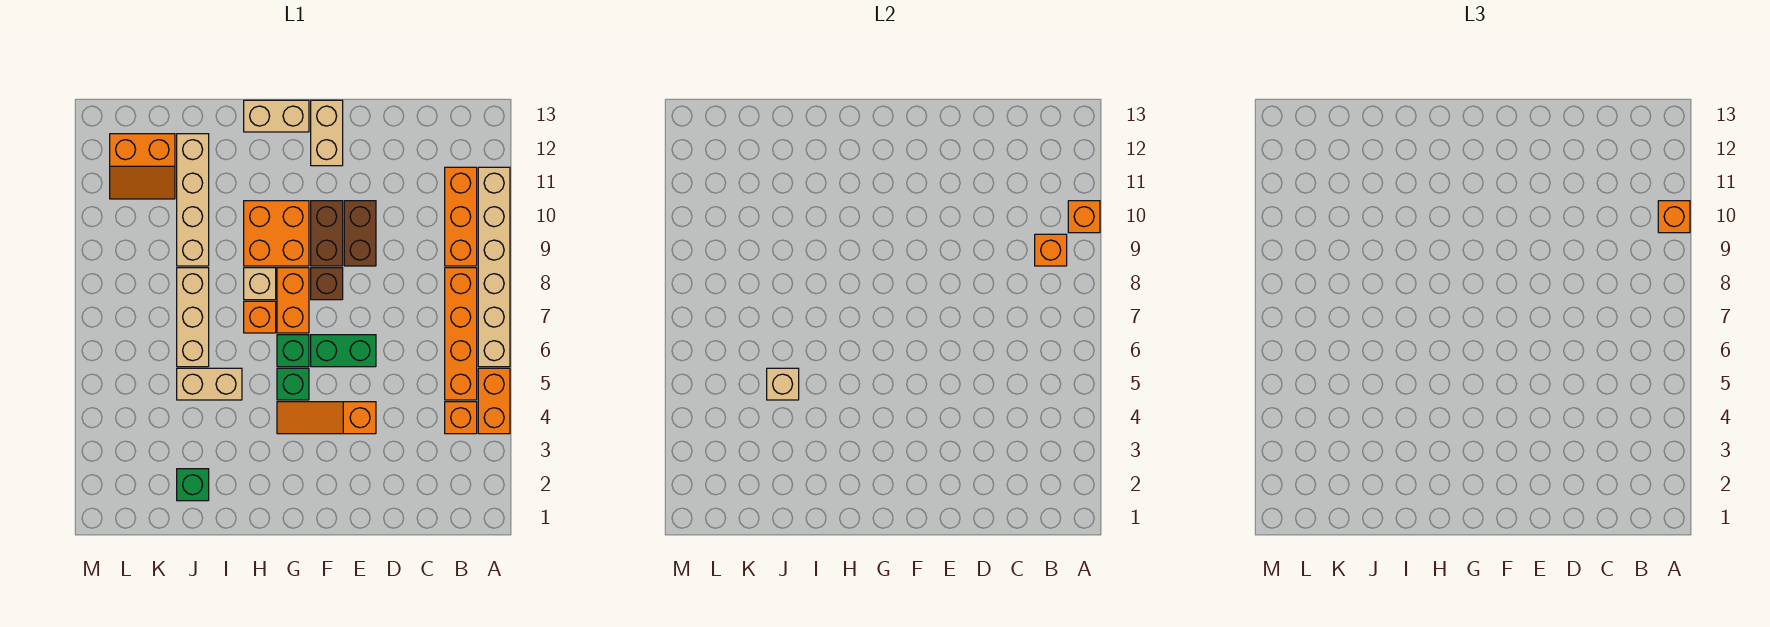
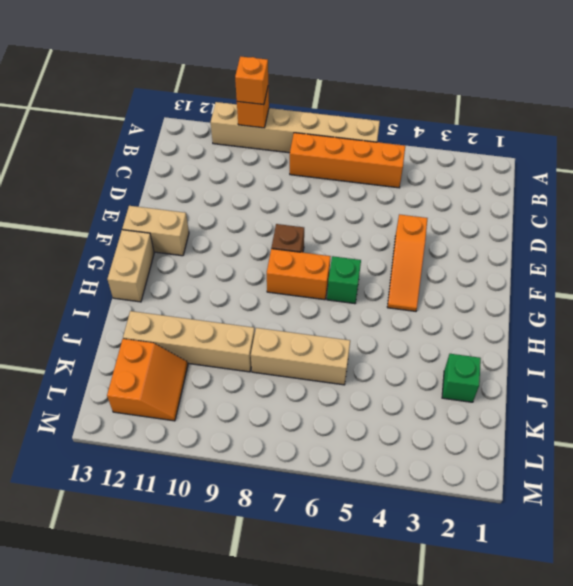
none -> orange brick A4:A5 level 1
none -> orange brick B4 level 1
none -> orange brick B9:B11 level 1

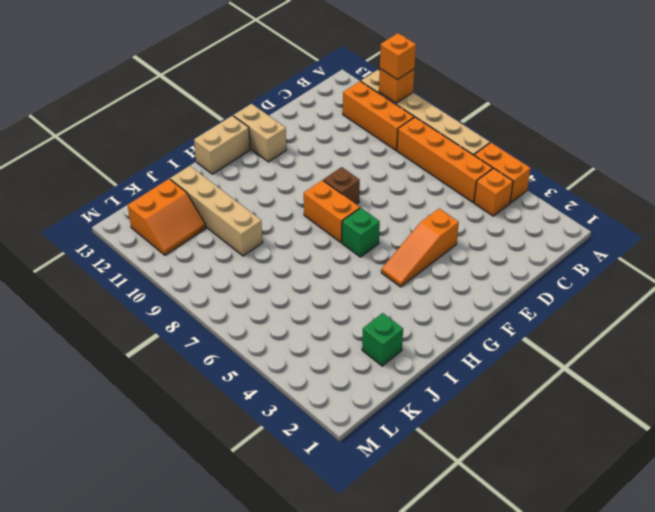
none -> green brick E6:F6 level 1
none -> brown brick E9:E10 level 1
none -> brown brick F9:F10 level 1

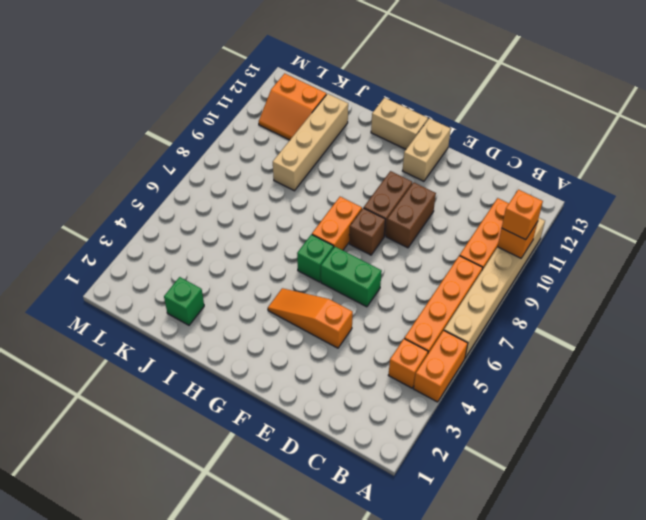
none -> green brick G5 level 1
none -> orange brick G9:H10 level 1
none -> orange brick H7 level 1

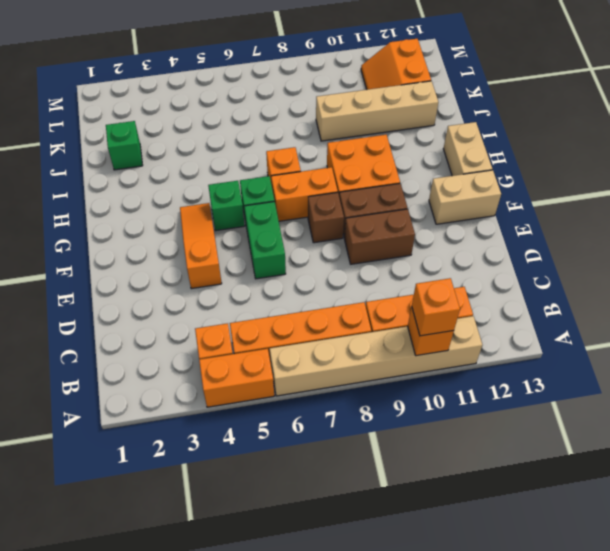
none -> tan brick H8 level 1
none -> tan brick I5:J5 level 1
none -> tan brick J6:J8 level 1

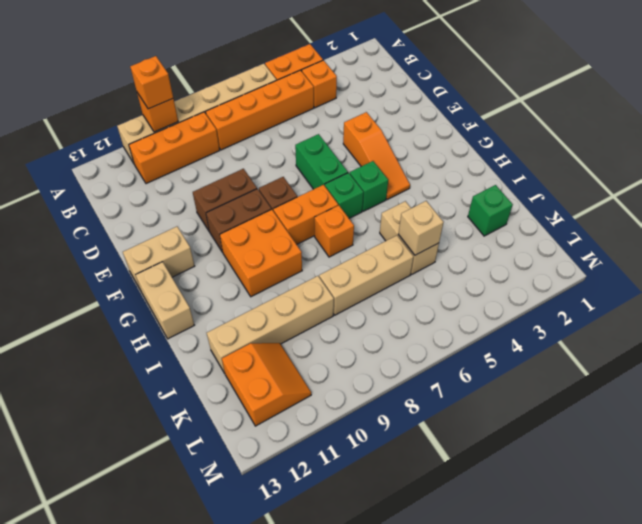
none -> tan brick H8 level 1
none -> orange brick B9 level 2

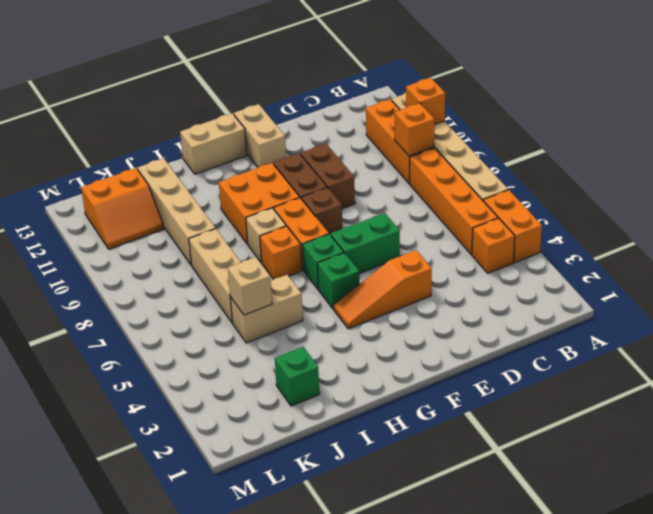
none -> orange brick A10 level 3

